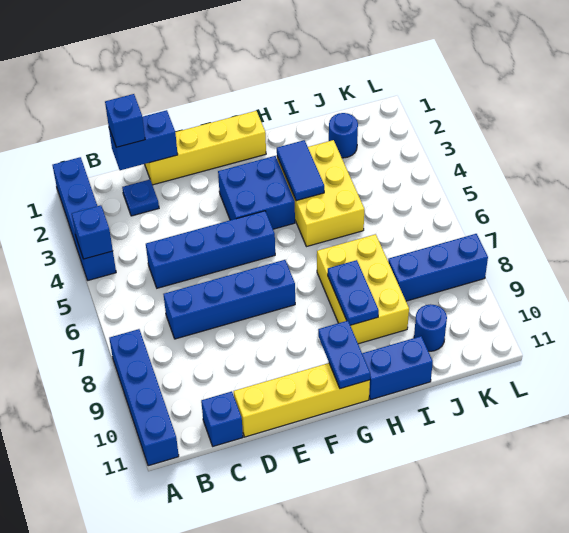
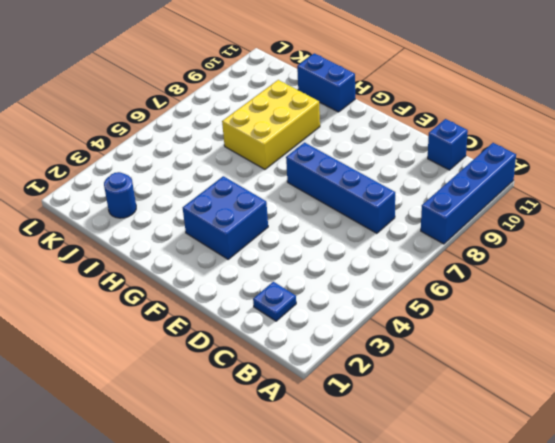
none -> blue brick A1:A4 level 1
none -> blue brick C5:F5 level 1
none -> yellow brick D1:G1 level 1

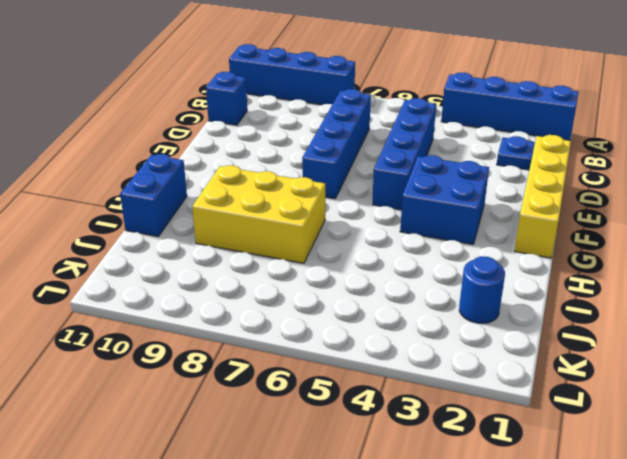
none -> yellow brick D11:G11 level 1
none -> yellow brick H3:I5 level 1
none -> blue brick J8:L8 level 1

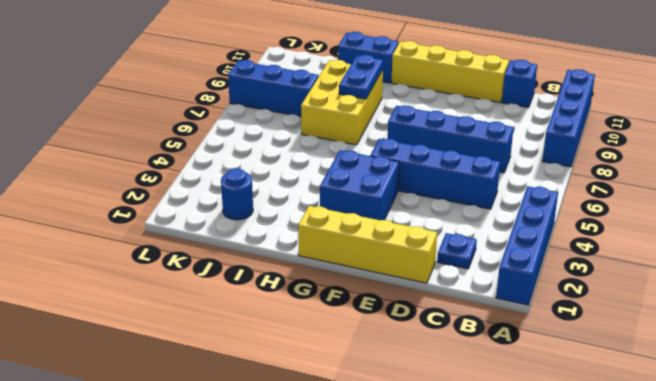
none -> yellow brick H3:I5 level 1
none -> blue round brick J10 level 1
none -> blue brick A4 level 2

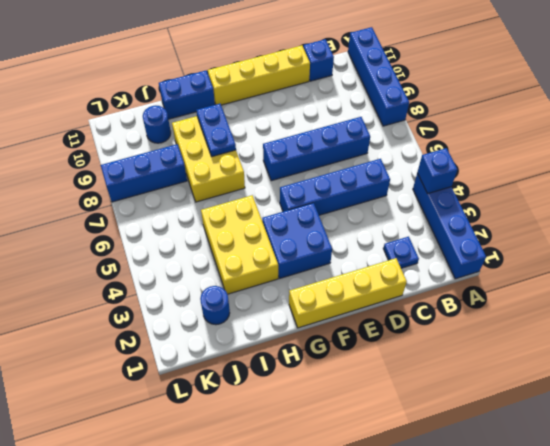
none -> blue brick C1:D1 level 2
none -> blue plate G10:G11 level 2
none -> blue tile H3:H4 level 2

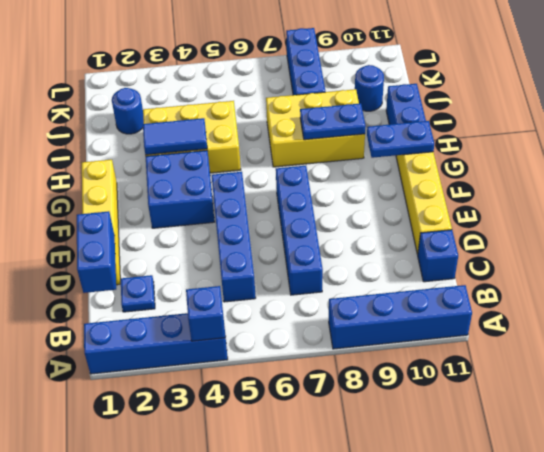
none -> blue brick C1 level 3

